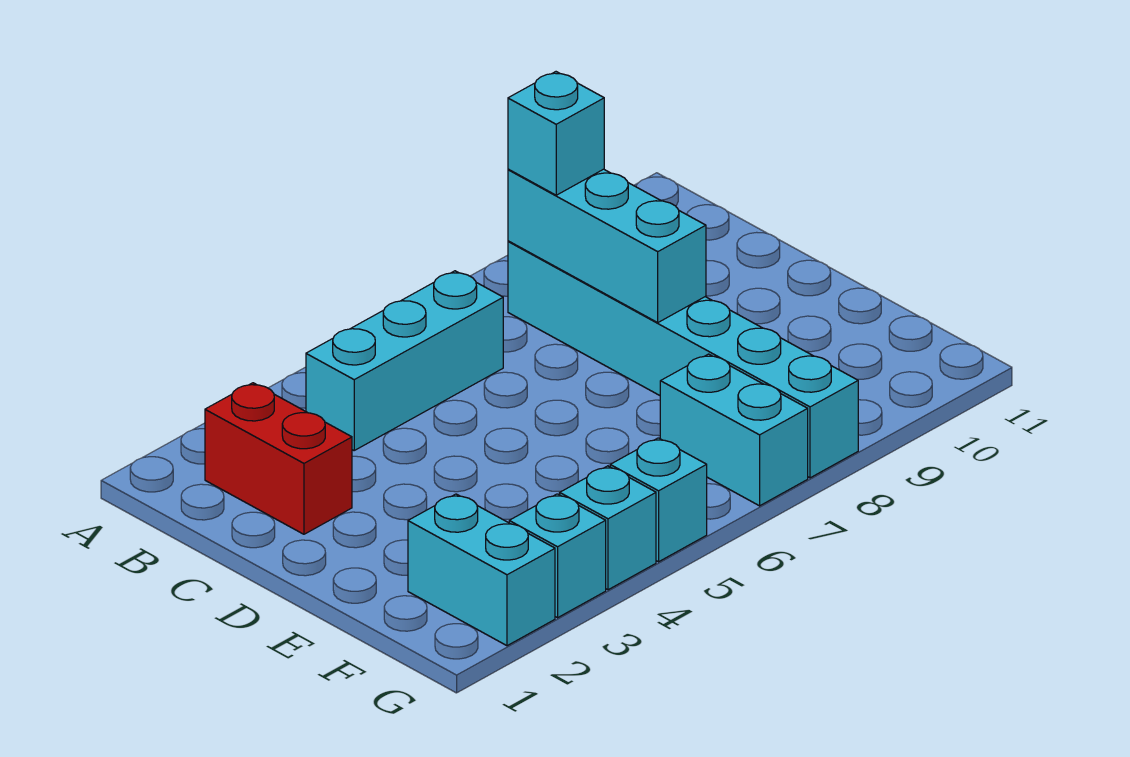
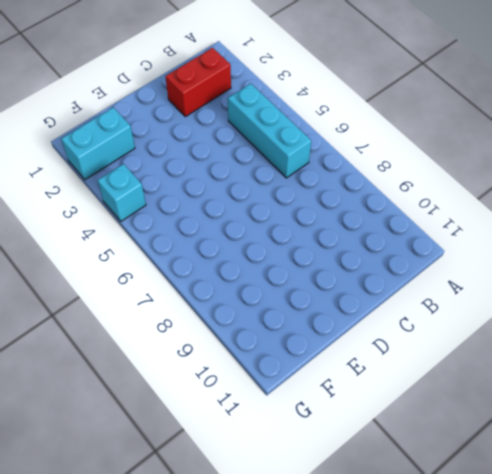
none -> cyan brick B8:G8 level 1
none -> cyan brick F7:G7 level 1

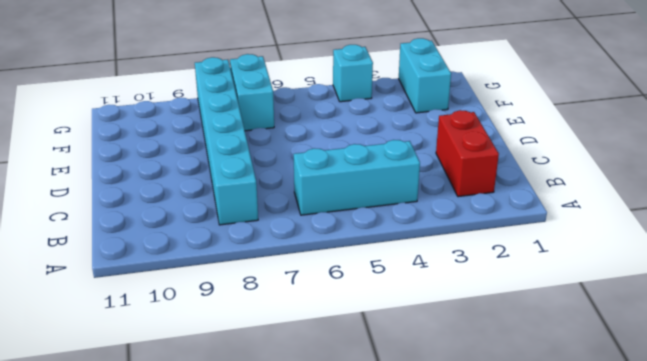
none -> cyan brick G3 level 1
none -> cyan brick G5 level 1

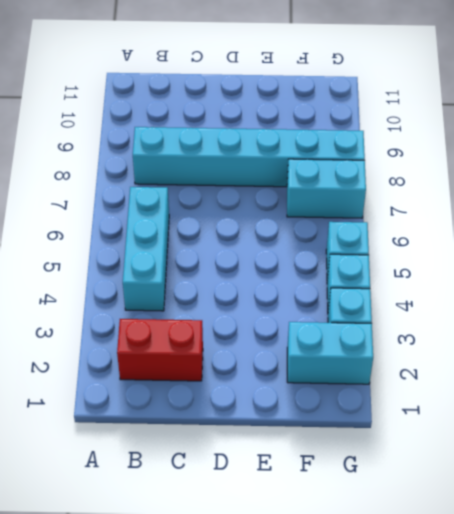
none -> cyan brick B8:D8 level 2
none -> cyan brick B8 level 3

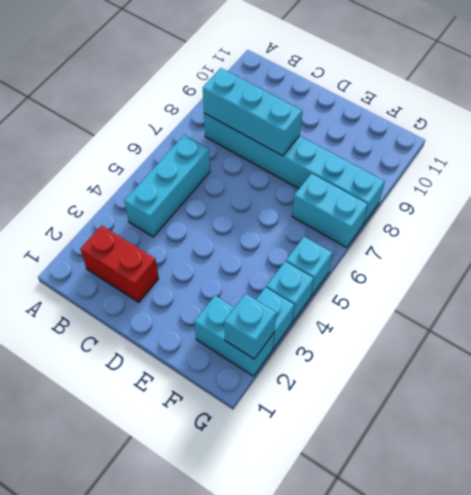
cyan brick G2 level 2 -> cyan brick B8 level 3

